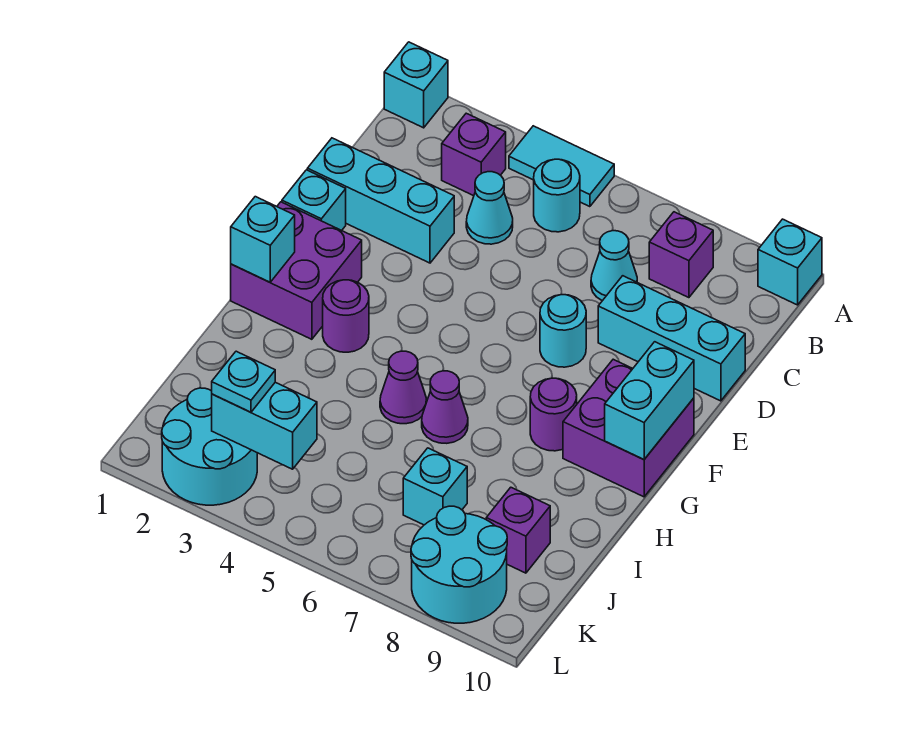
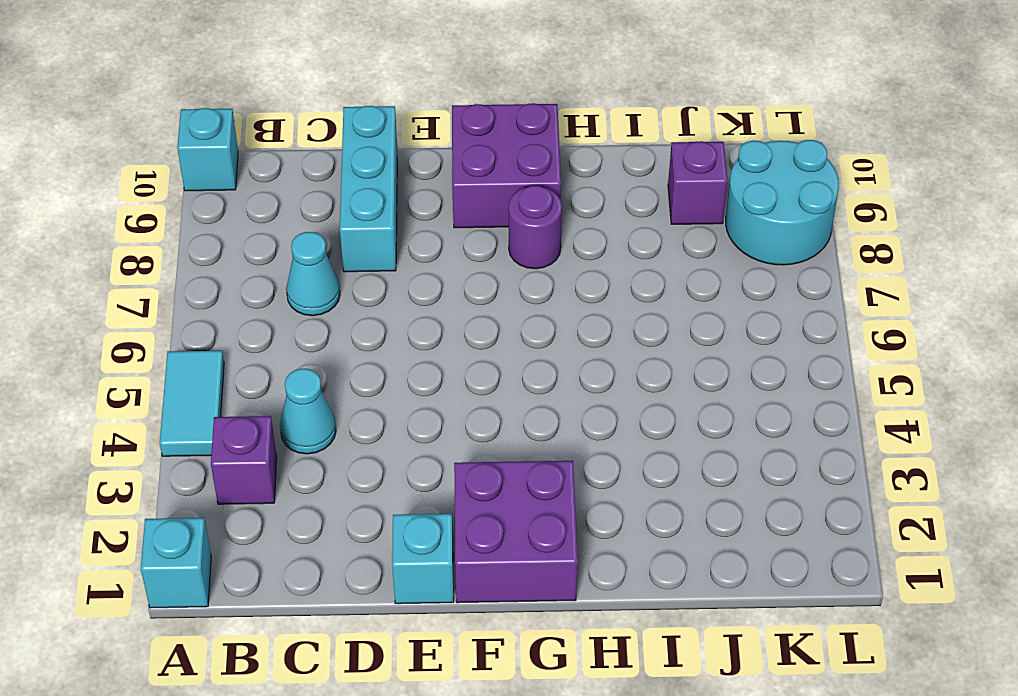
none -> cyan round brick B5 level 1
none -> purple brick B8 level 1
none -> cyan brick D1:D3 level 1

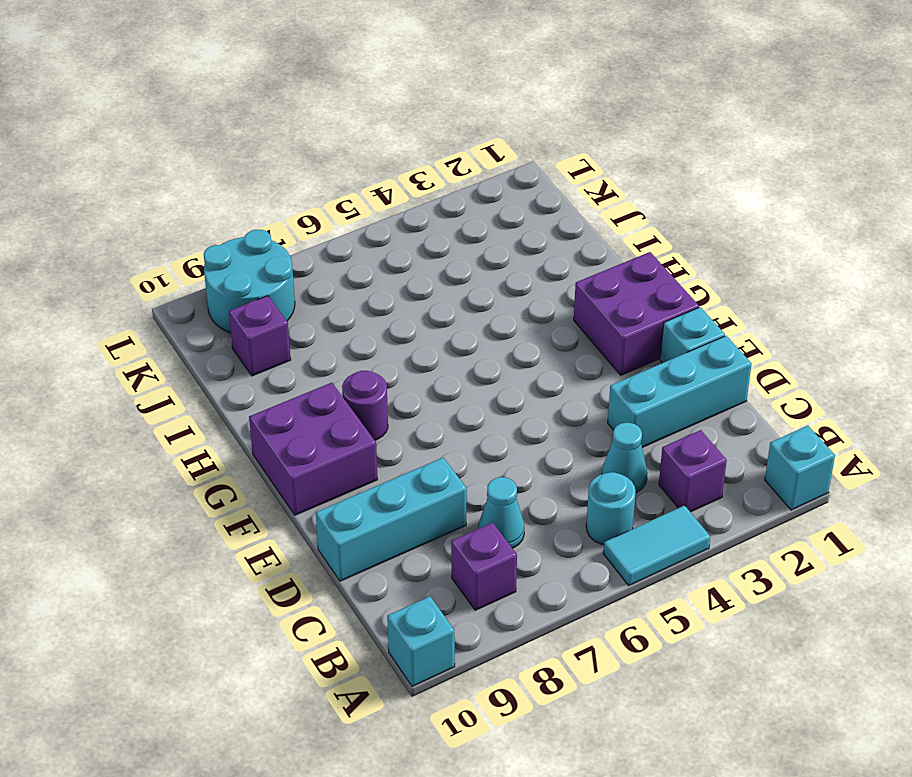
none -> cyan round brick E7 level 1
none -> purple round brick G3 level 1
none -> purple cone H5 level 1

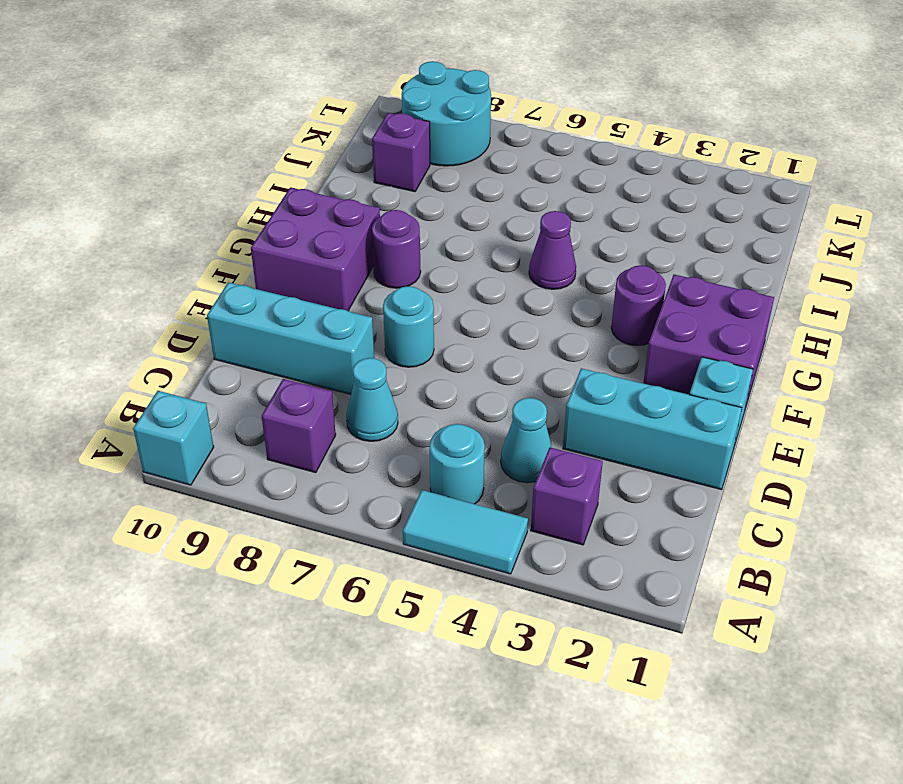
none -> cyan brick A1 level 1
none -> purple cone H6 level 1
none -> cyan brick J7 level 1

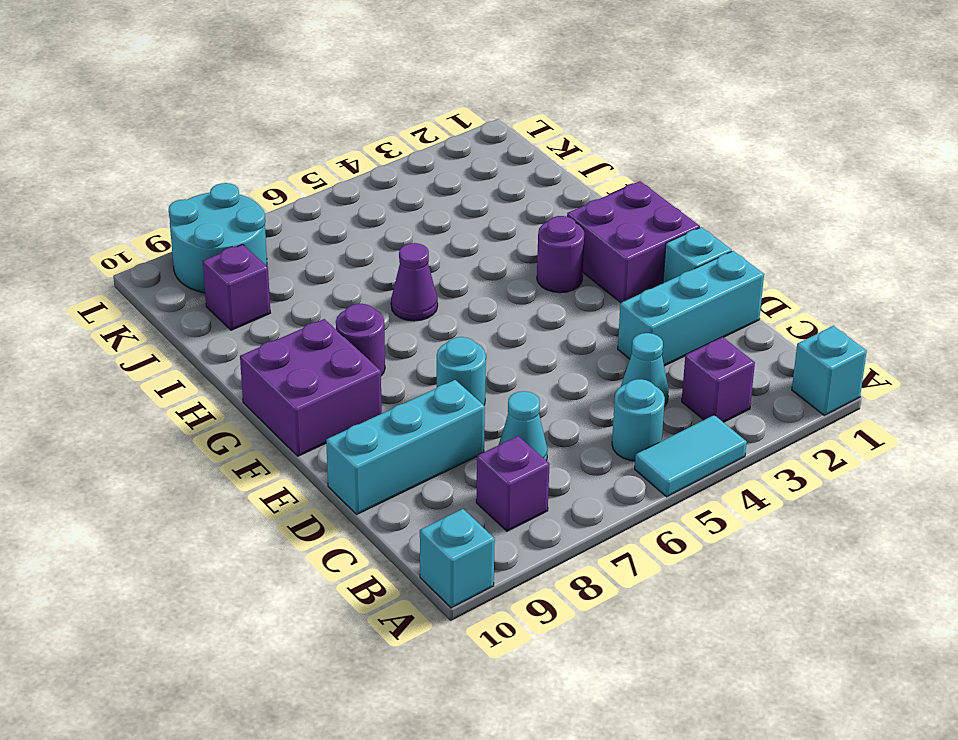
none -> purple cone H5 level 1
none -> cyan brick J7 level 1
none -> cyan round brick K2:L3 level 1

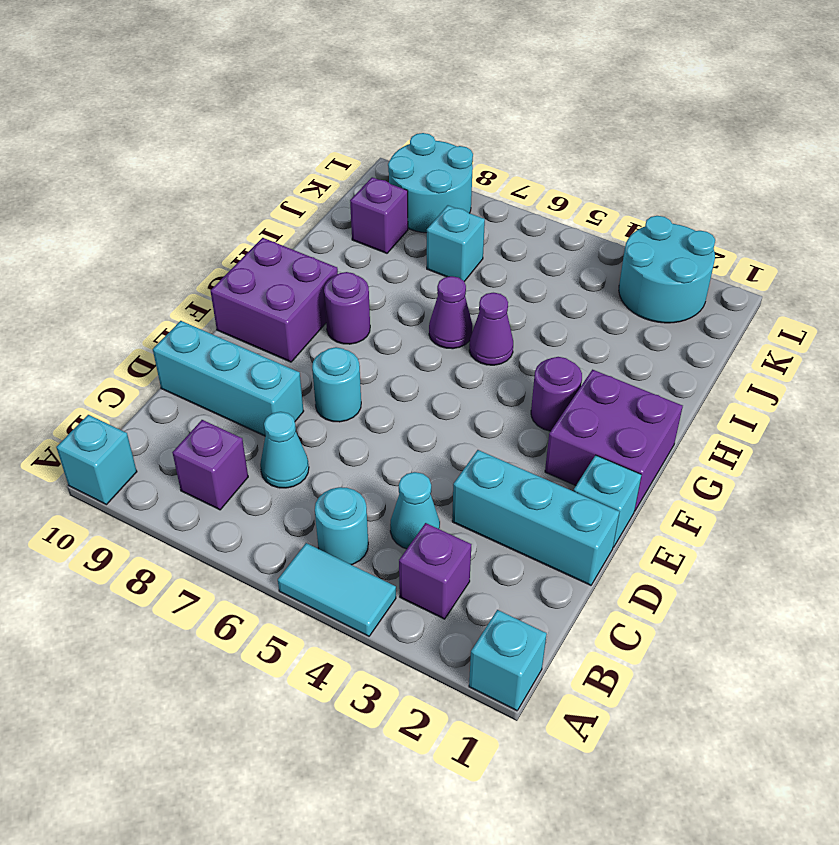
none -> cyan brick F10:G10 level 2
none -> cyan brick G1 level 2
none -> cyan brick K3:K4 level 2

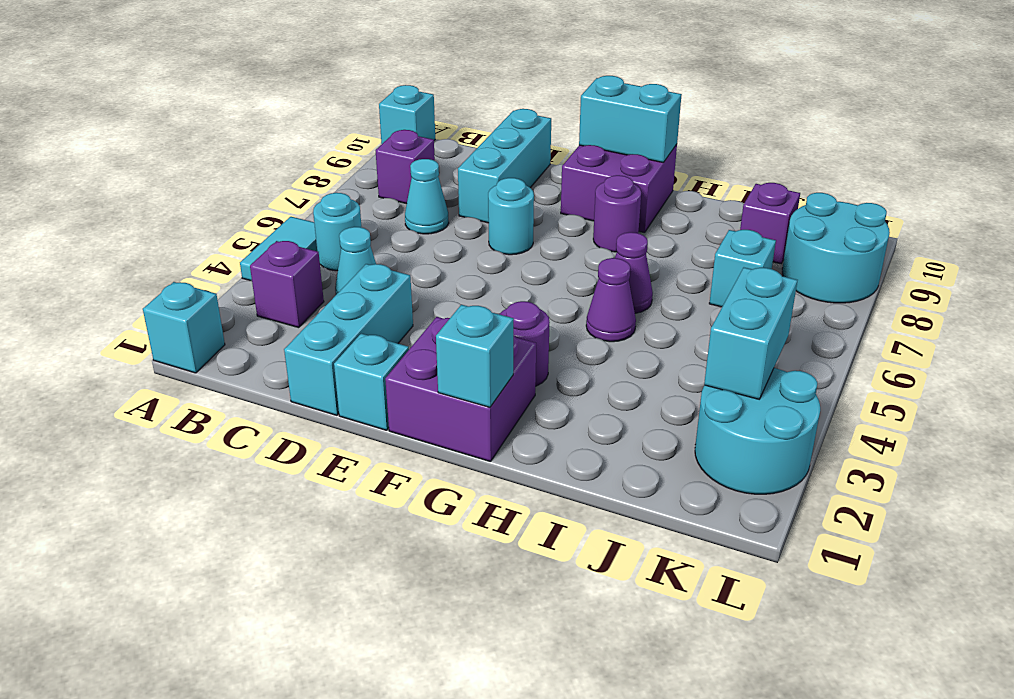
none -> cyan plate K3 level 3

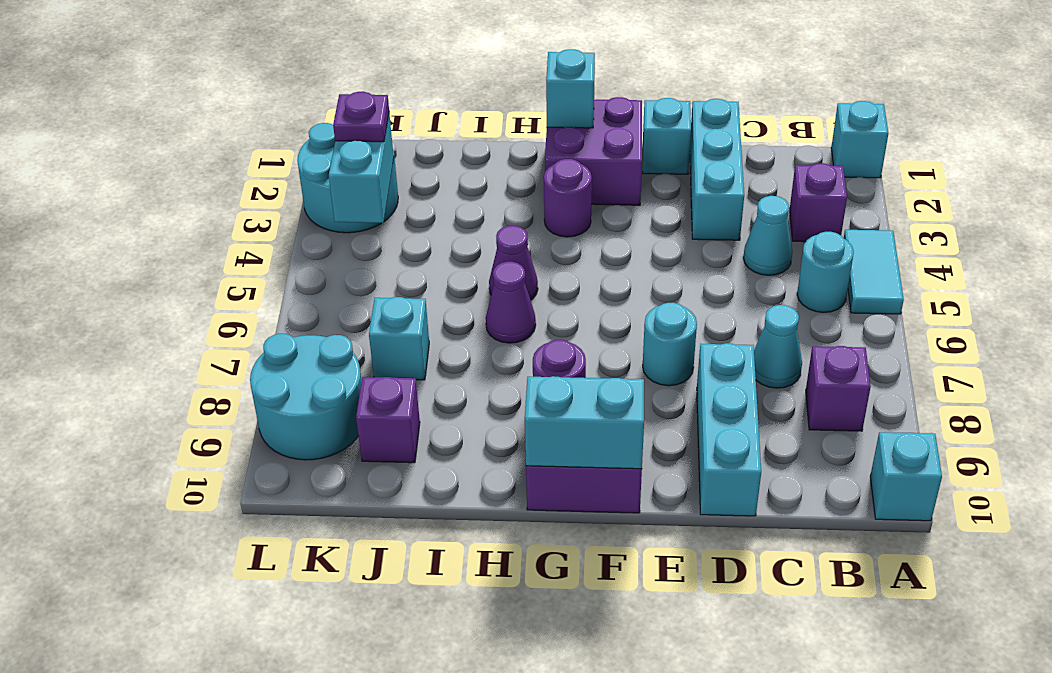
purple plate K3 level 3 -> cyan plate K3 level 3

